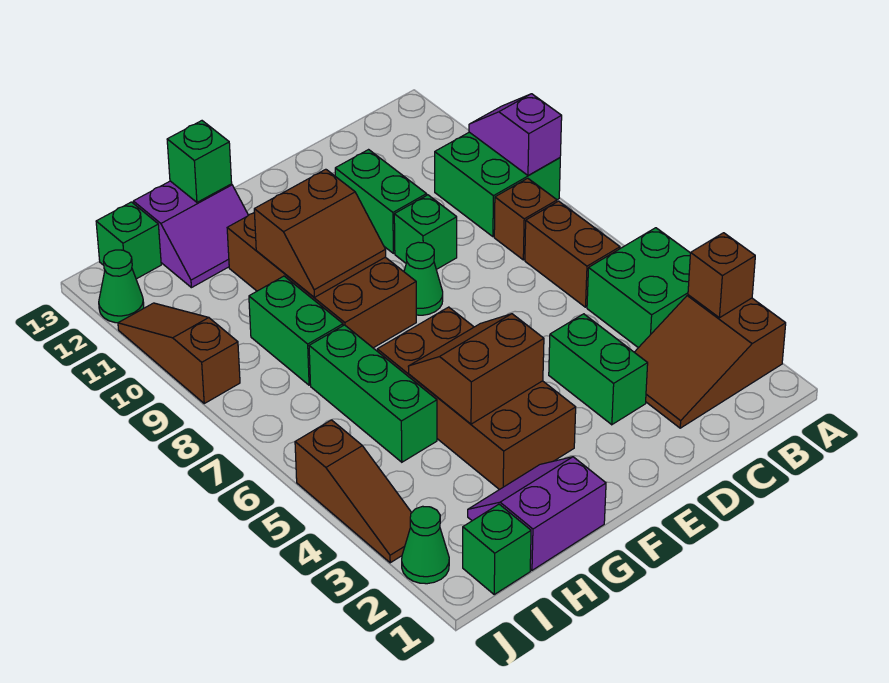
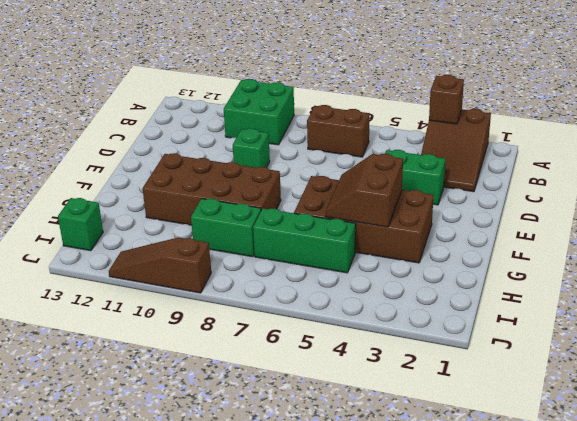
none -> green brick A4:B5 level 1
none -> brown brick B8 level 1
none -> green brick D10:D11 level 1

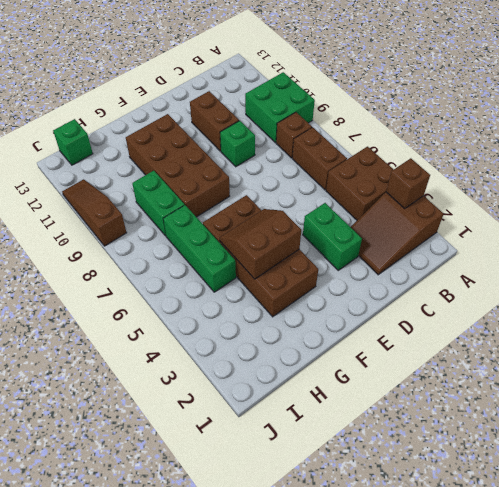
brown brick A4:B5 level 1 -> green brick A4:B5 level 1
brown brick D10:D11 level 1 -> green brick D10:D11 level 1
none -> green cone E8 level 1
none -> purple slope G1:H2 level 1 top 1
none -> purple slope G12:H13 level 1 top 13

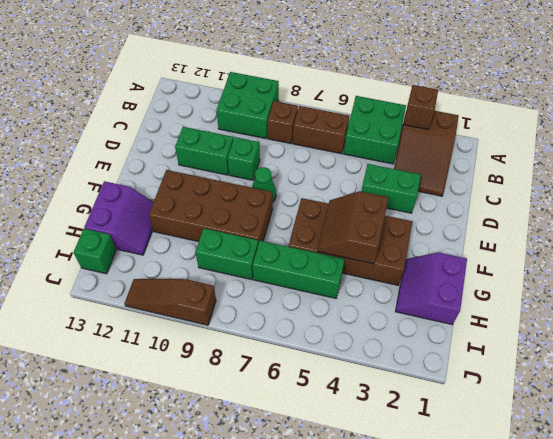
none -> green brick I1 level 1
none -> green cone J2 level 1
none -> brown slope J3:J5 level 1 top 5

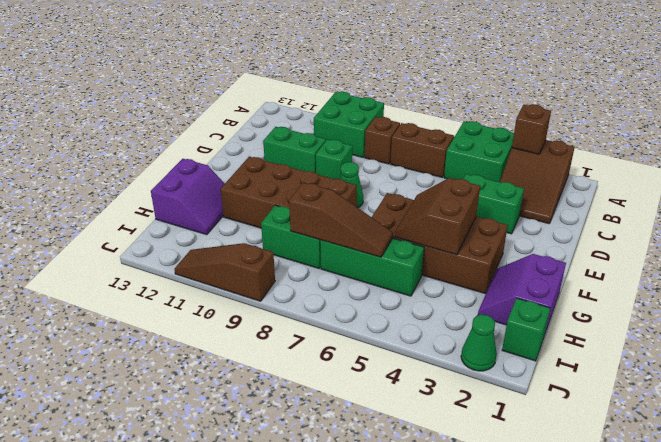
brown slope H6:H8 level 2 top 8 -> brown slope J3:J5 level 1 top 5
none -> green brick I13 level 1
none -> green cone J12 level 1
none -> purple slope A9:A10 level 2 top 9

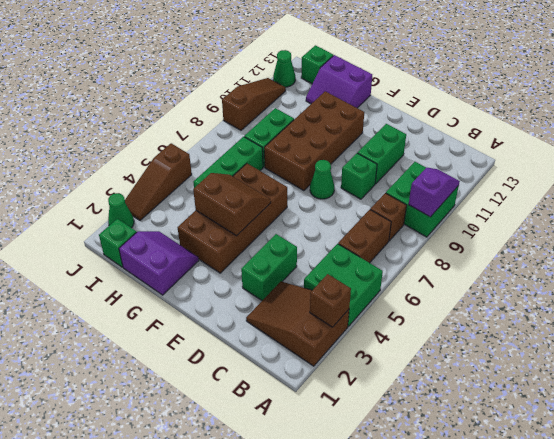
none -> brown slope F9:G10 level 2 top 10
none -> green brick G13 level 2

